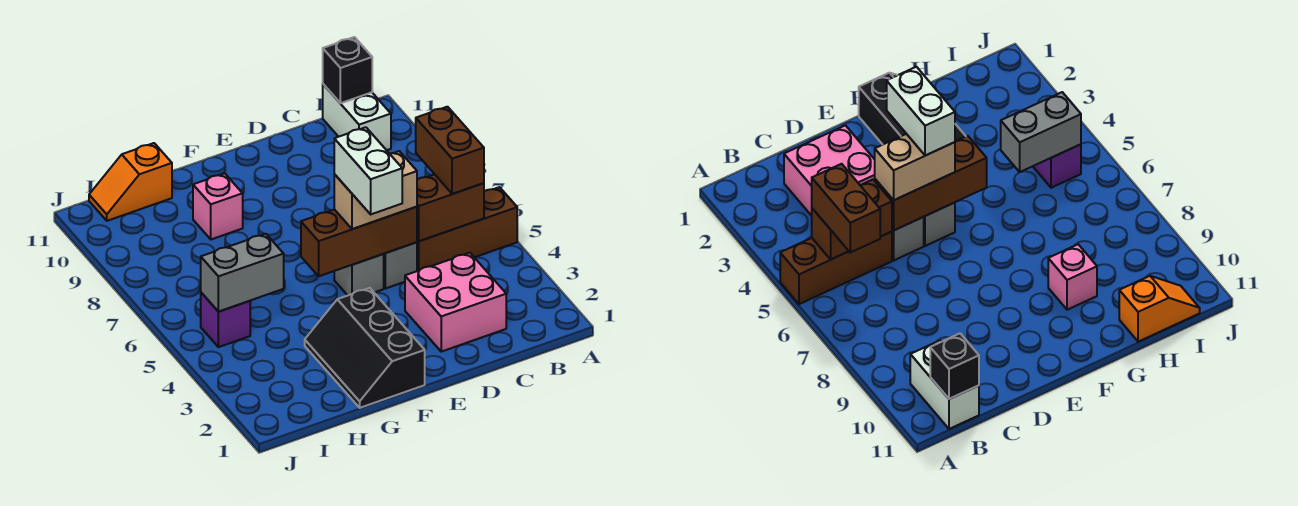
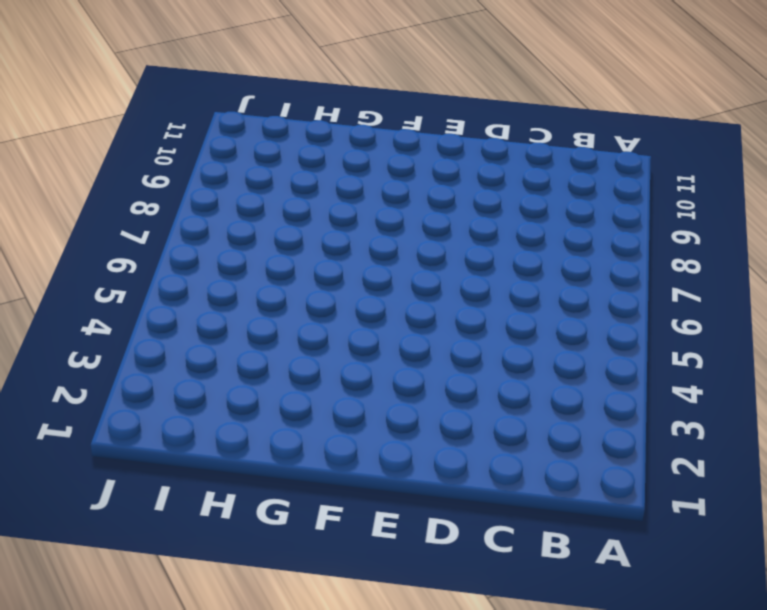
none -> brown brick A5:C5 level 1
none -> white brick B10:B11 level 1
none -> pink brick C2:D3 level 1

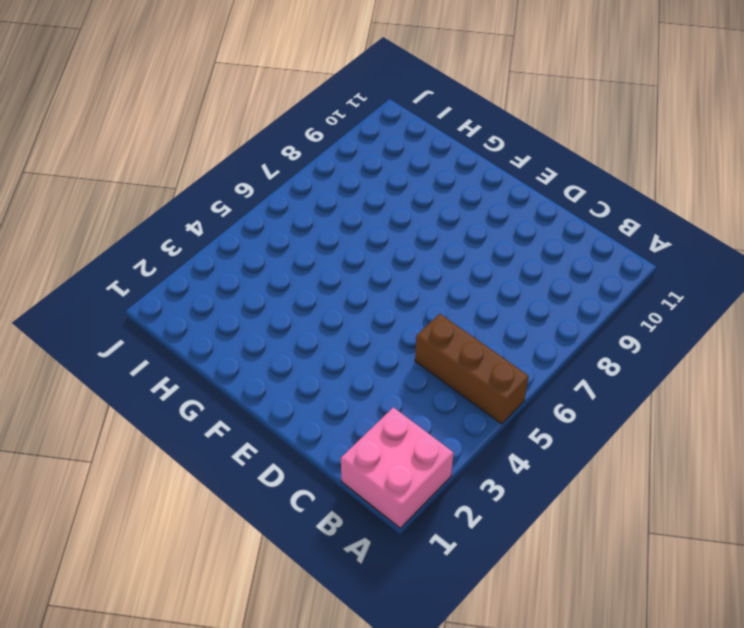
pink brick A1:B2 level 1 -> pink brick C2:D3 level 1
none -> white brick B10:B11 level 1
none -> grey brick D5 level 1
none -> grey brick E5 level 1

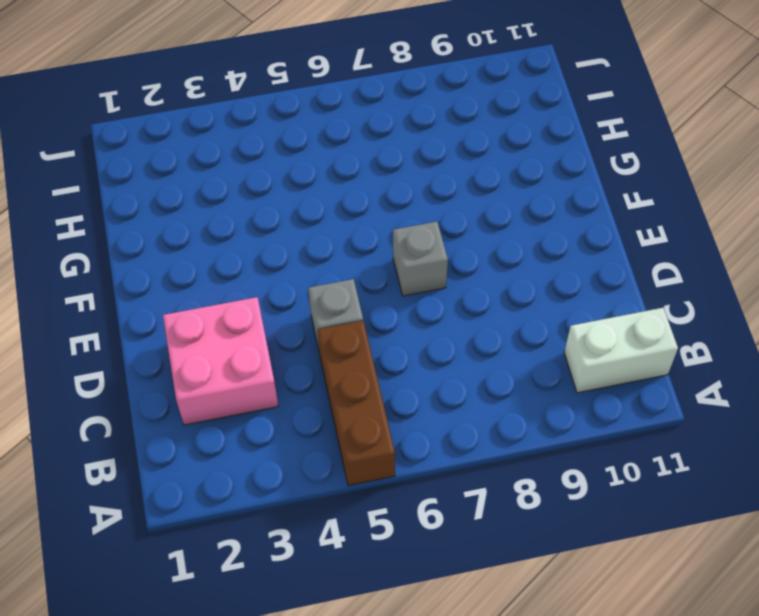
grey brick E7 level 1 -> grey brick E5 level 1
none -> black slope F1:G3 level 1 top F
none -> pink brick G9 level 1
none -> orange slope H11:I11 level 1 top H

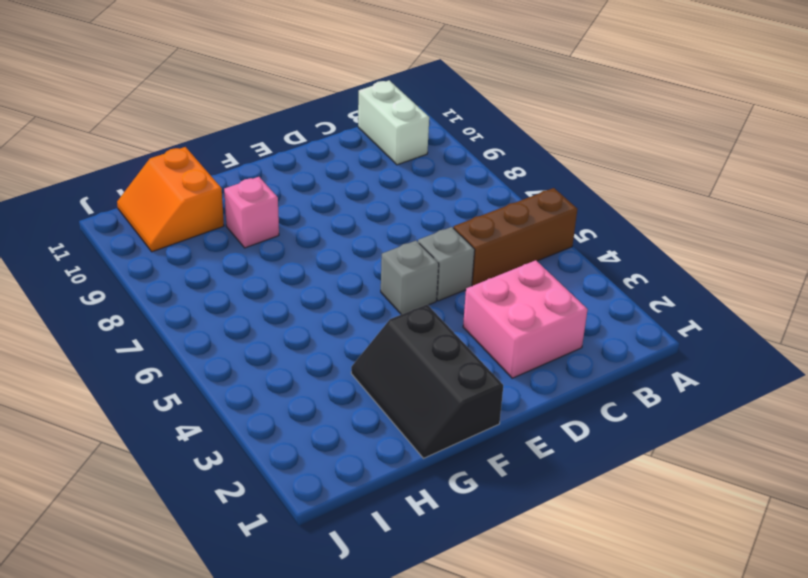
orange slope H10:I11 level 1 top H -> orange slope H11:I11 level 1 top H
none -> purple brick I5 level 1
none -> brown brick B5:C5 level 2
none -> black brick B11 level 2

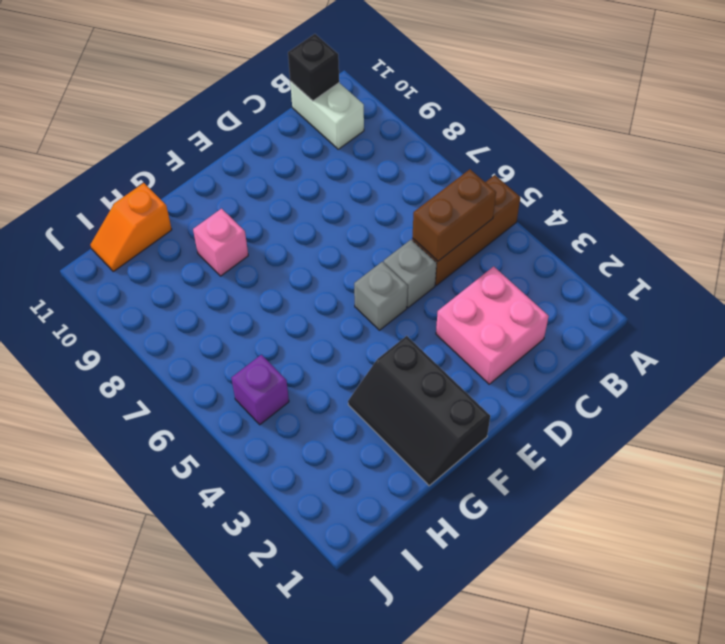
none -> brown brick D5:F5 level 2
none -> grey brick H5:I5 level 2
none -> brown brick B5:B6 level 3

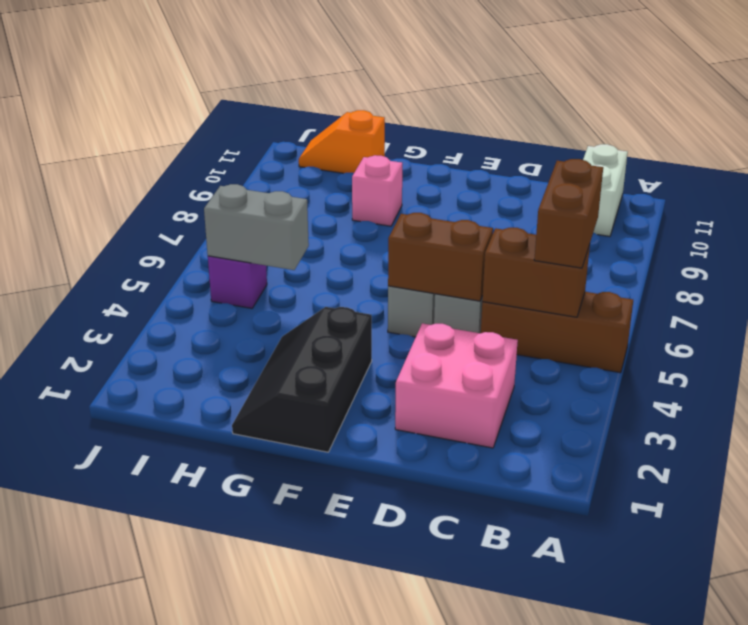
brown brick D5:E5 level 2 -> brown brick D5:F5 level 2
none -> black brick B11 level 2
none -> tan brick D5:E5 level 3
none -> white brick E4:E5 level 4

